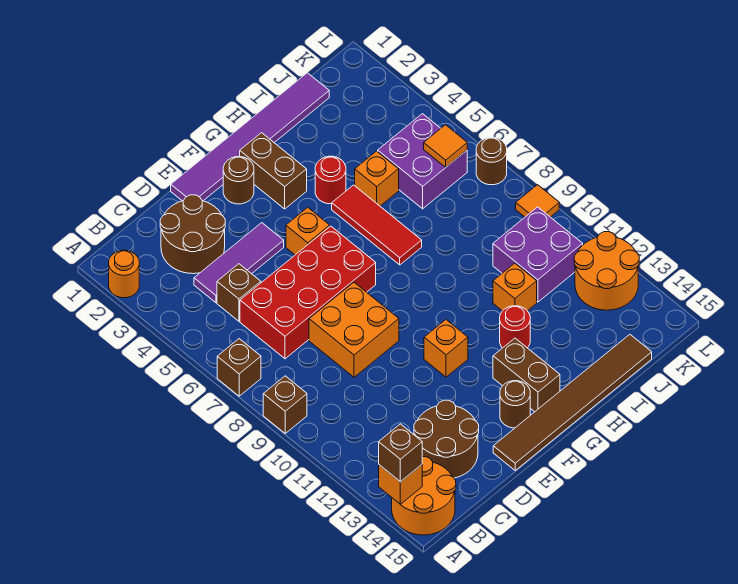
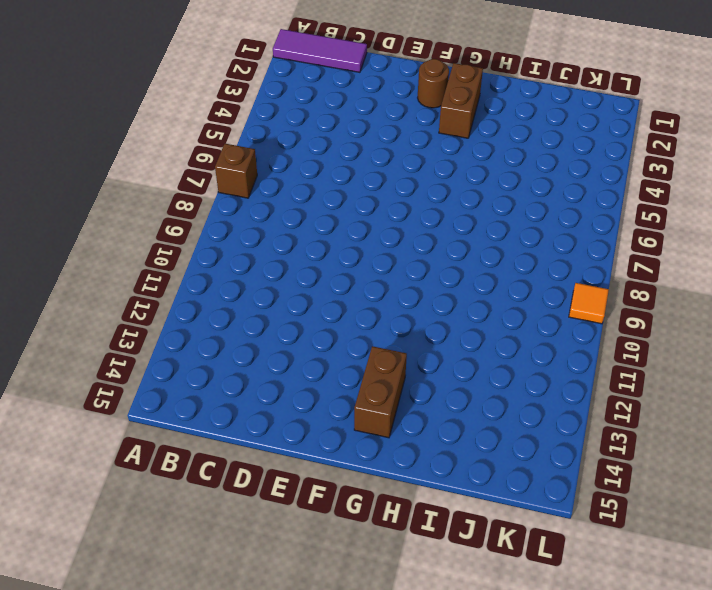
purple tile A1:C1 level 1 -> purple tile C4:E4 level 1
none -> orange round brick A2 level 1
none -> brown brick A9 level 1
none -> orange round brick A14:B15 level 1
none -> brown round brick C2:D3 level 1

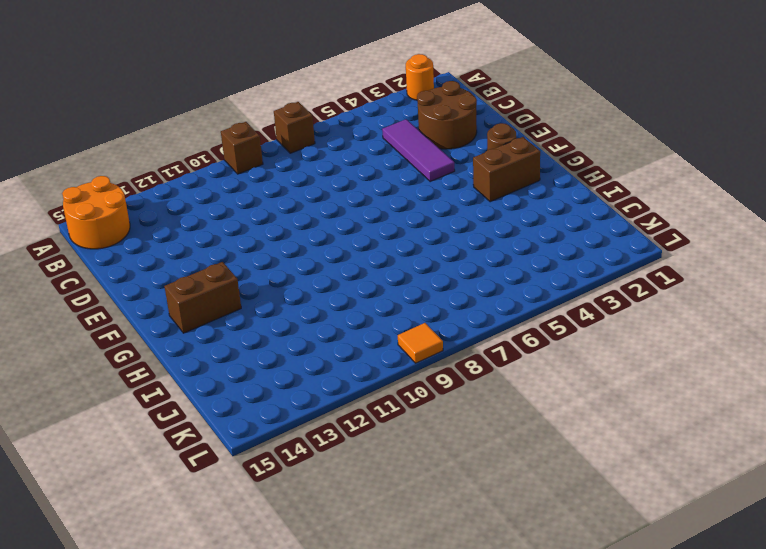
none -> brown brick C5 level 1
none -> red brick C6:F7 level 1
none -> brown round brick C13:D14 level 1
none -> orange brick D8:E9 level 1

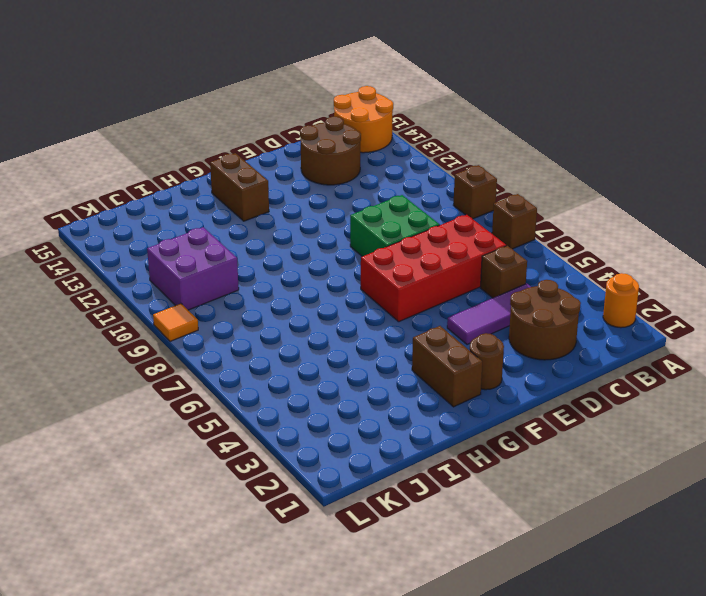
green brick D8:E9 level 1 -> orange brick D8:E9 level 1
none -> purple tile E1:J1 level 1
none -> brown tile E15:J15 level 1
none -> orange brick F5 level 1
none -> orange brick F11 level 1

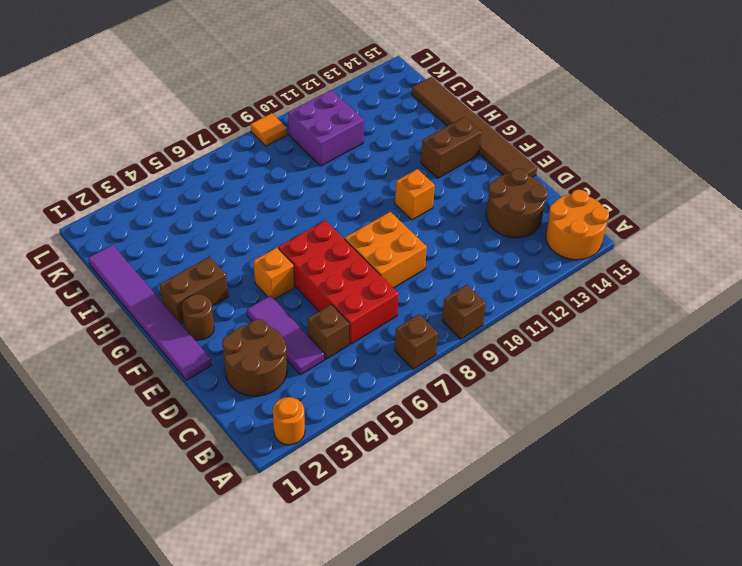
none -> brown round brick F14 level 1
none -> red round brick H4 level 1
none -> red tile H5:H7 level 1
none -> red round brick H12 level 1

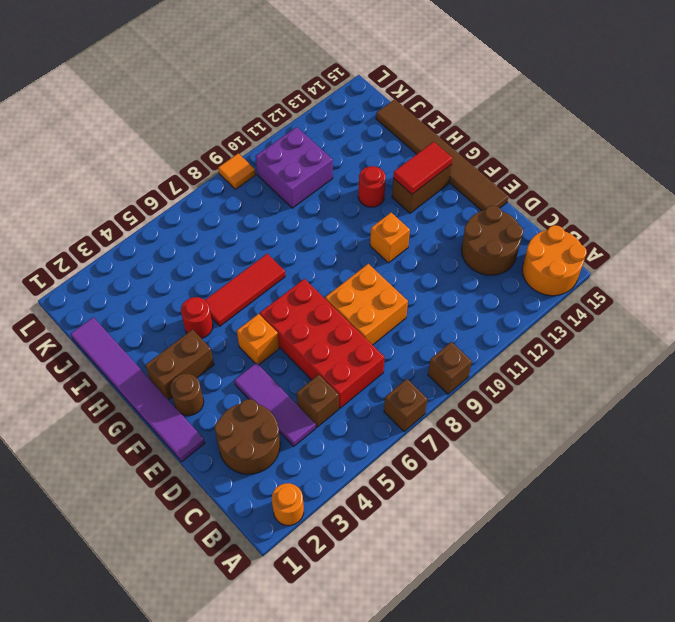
red tile G13:G14 level 2 -> none
none -> brown round brick F14 level 1
none -> orange brick I5 level 1
none -> orange brick I11 level 1
none -> purple brick J5:K6 level 1

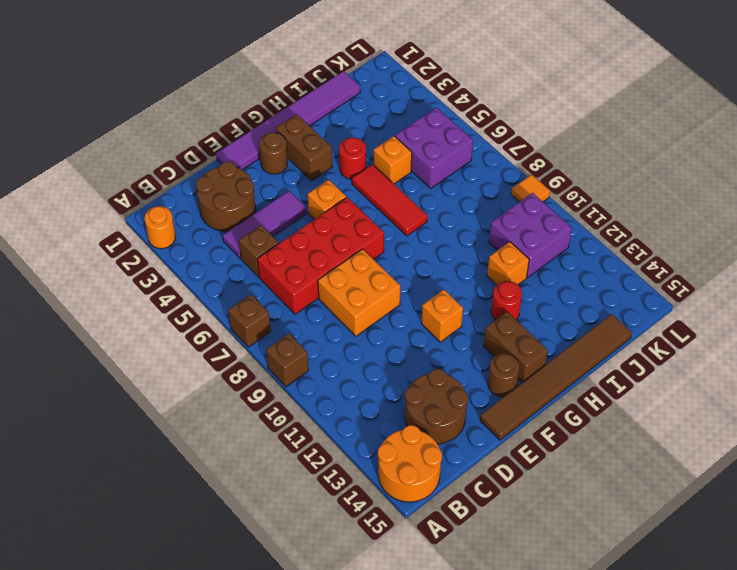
none -> orange round brick K12:L13 level 1
none -> brown round brick L7 level 1
none -> orange brick A14 level 2
none -> orange tile K6 level 2

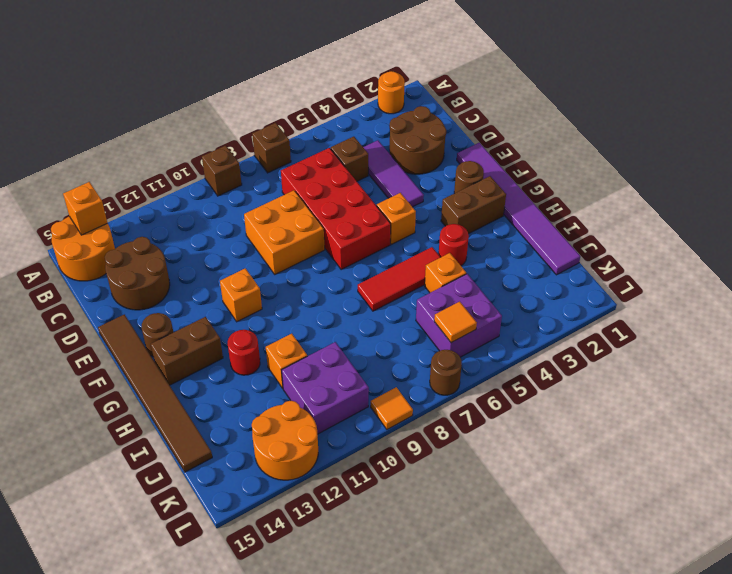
none -> brown brick A14 level 3

